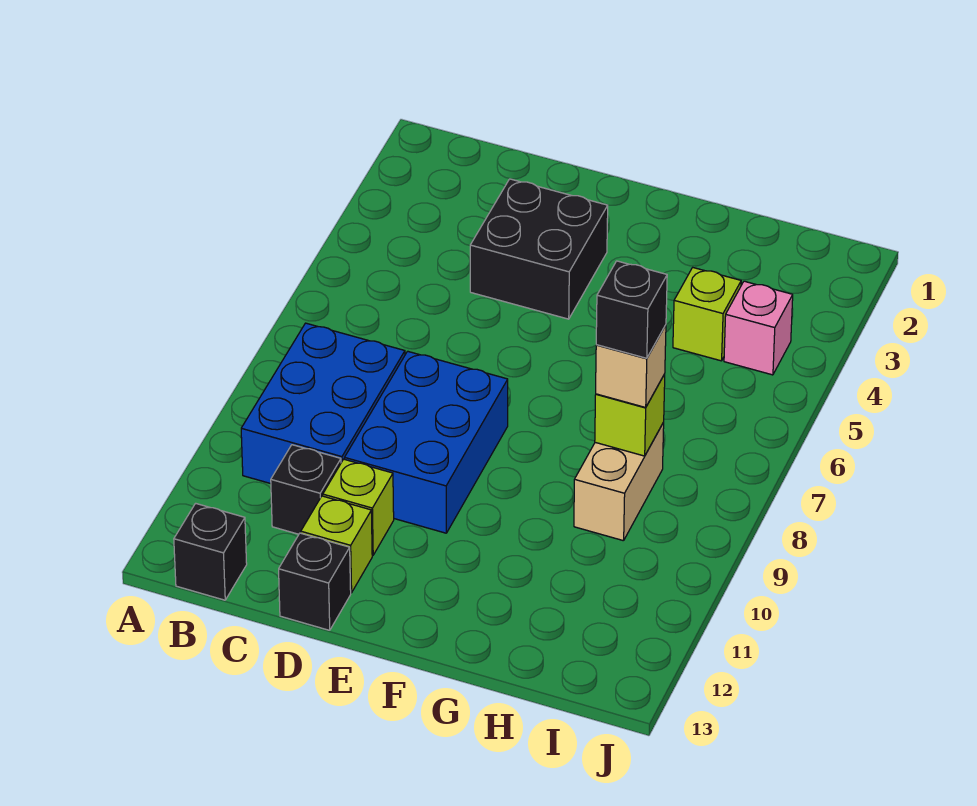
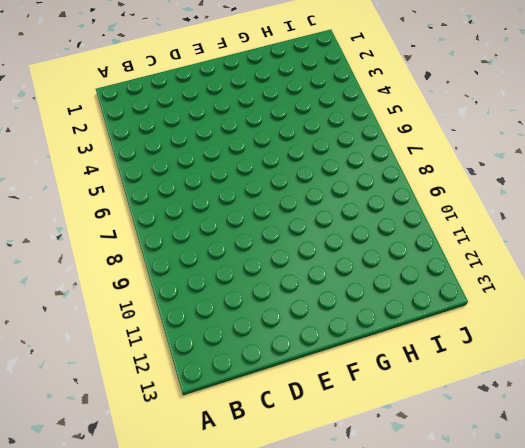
none -> blue brick B8:C10 level 1
none -> black brick B13 level 1
none -> black brick C11 level 1

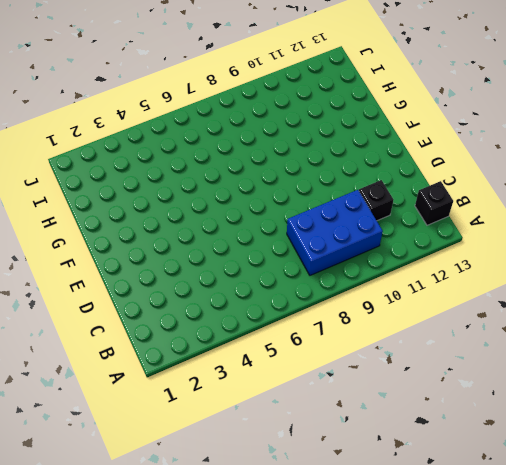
none -> black brick D3:E4 level 1
none -> blue brick D8:E10 level 1
none -> lime brick D11 level 1

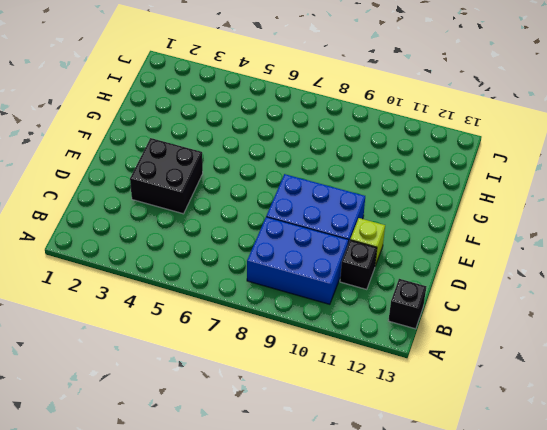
none -> lime brick D12 level 1
none -> black brick D13 level 1
none -> lime brick H4 level 1

